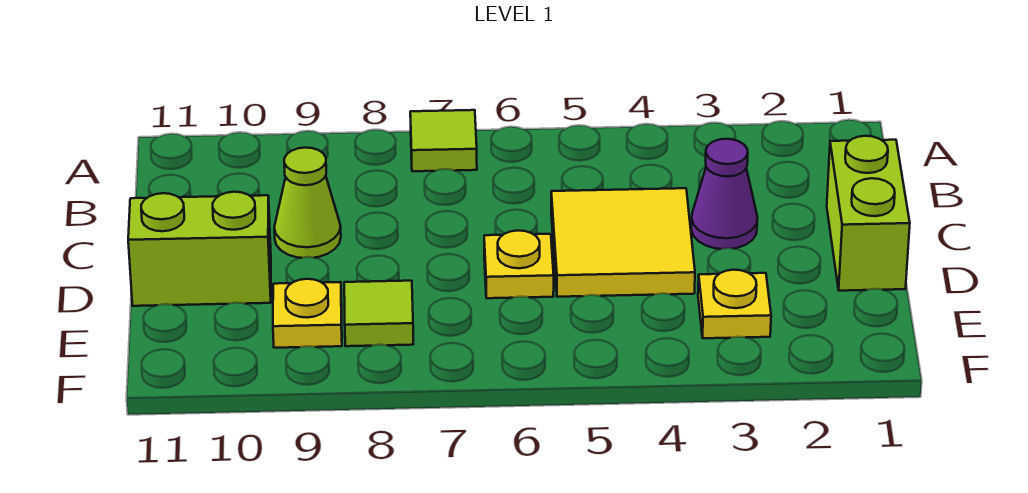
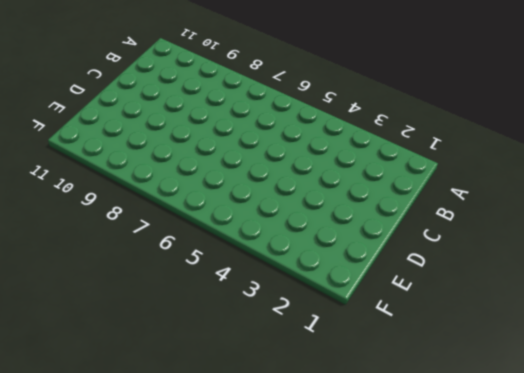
none -> lime tile A7 level 1
none -> lime brick C1:D1 level 1

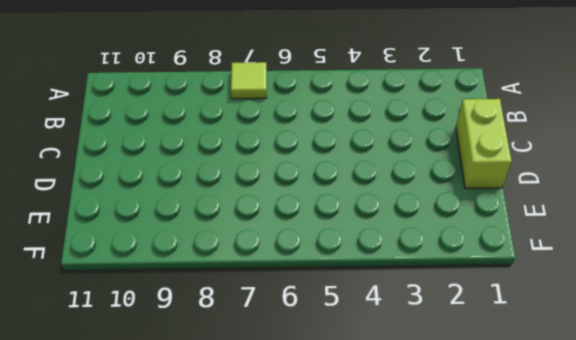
none -> purple cone C3 level 1
none -> yellow tile C4:D5 level 1

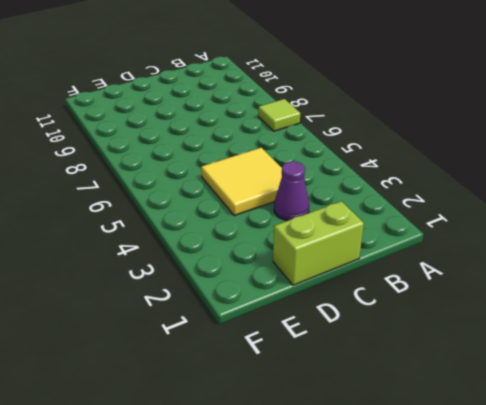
none -> lime cone C9 level 1
none -> yellow plate D6 level 1

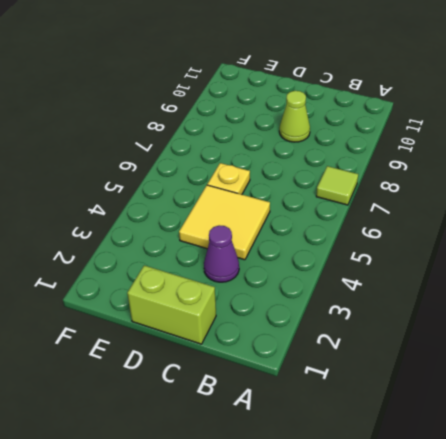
none -> lime brick D10:D11 level 1
none -> yellow plate E3 level 1

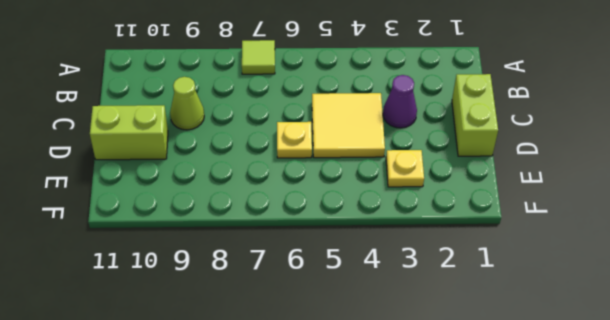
none -> lime tile E8 level 1
none -> yellow plate E9 level 1

